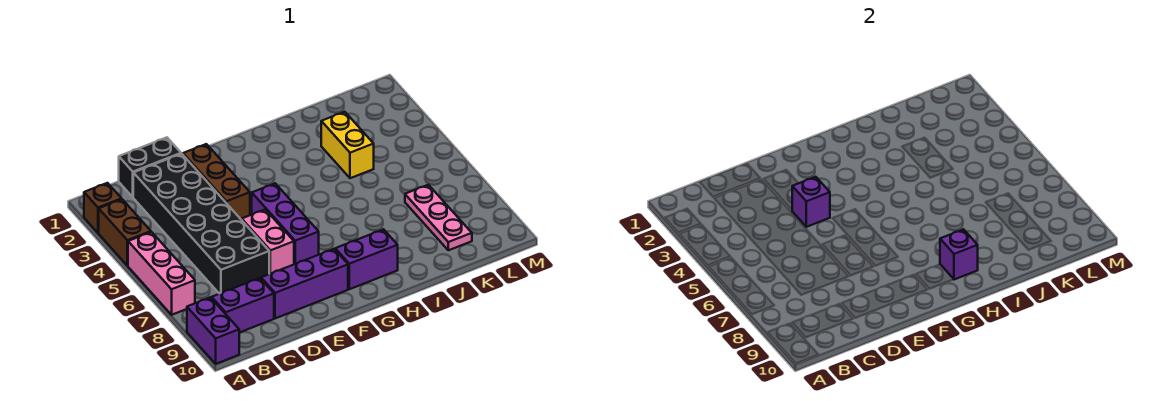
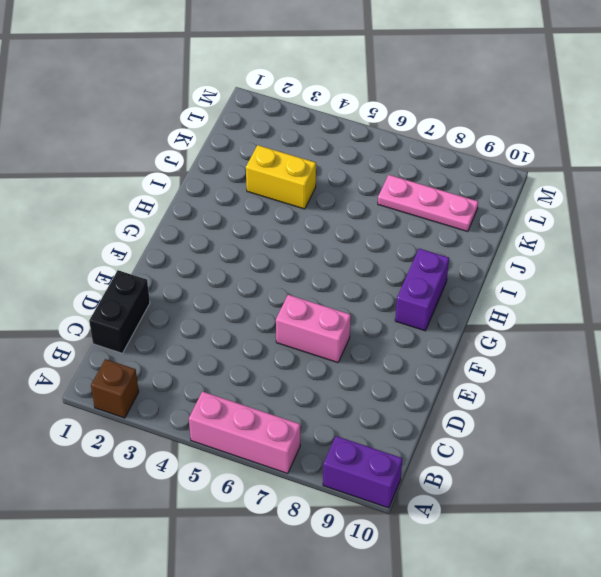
none -> brown brick A3:A4 level 1
none -> purple brick B9:C9 level 1
none -> black brick C2:D7 level 1

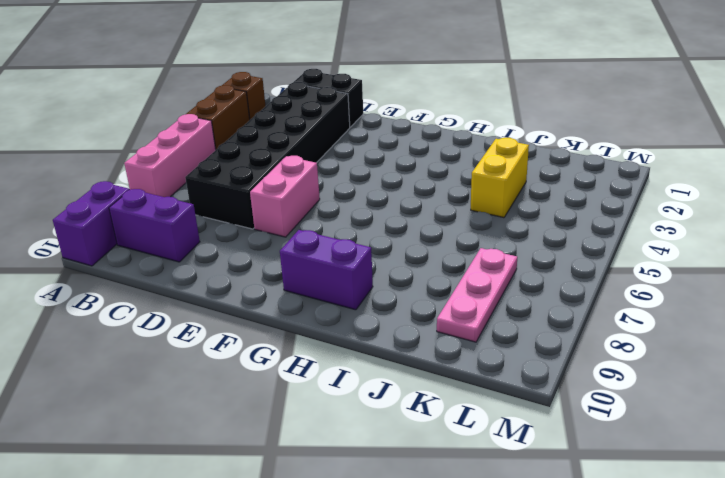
none -> purple brick D9:F9 level 1
none -> brown brick E2:E4 level 1
none -> purple brick F5:F7 level 1

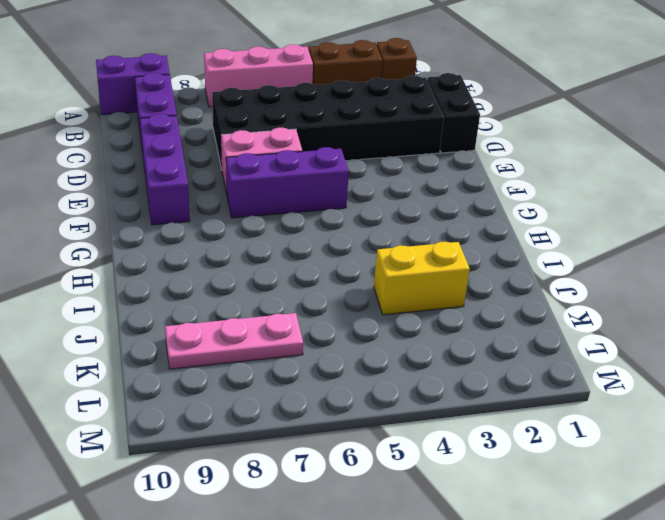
none -> brown brick E2:E4 level 1
none -> purple brick G9:H9 level 1
none -> purple brick E4 level 2

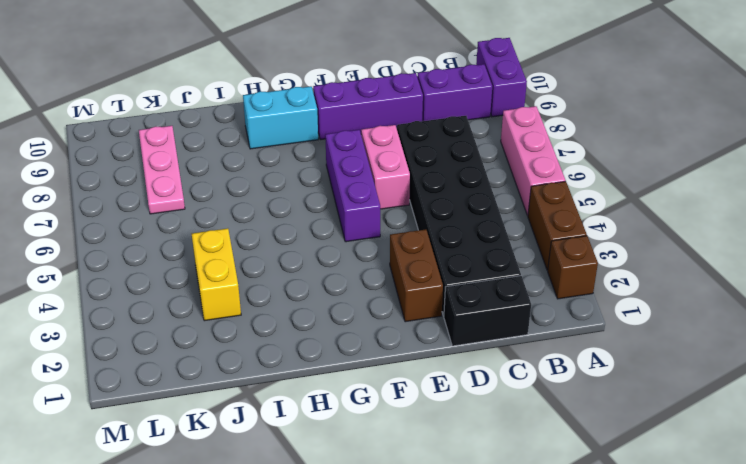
brown brick E2:E3 level 1 -> brown brick E2:E4 level 1
cyan brick G9:H9 level 1 -> purple brick G9:H9 level 1
none -> purple brick E4 level 2
none -> purple brick H9 level 2

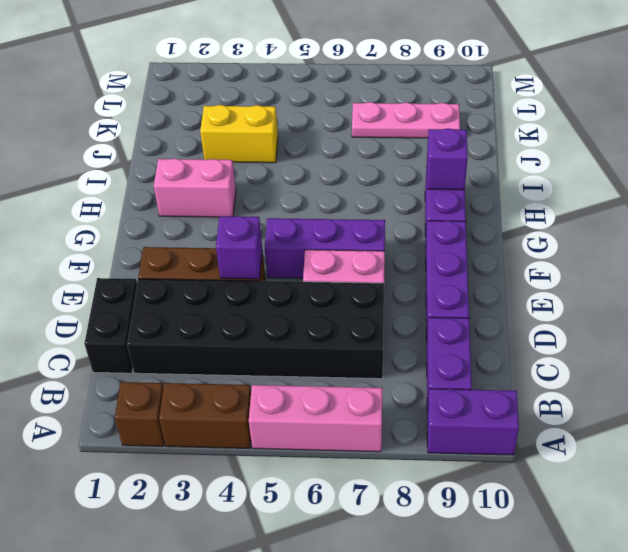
pink brick H2:H3 level 1 -> none

